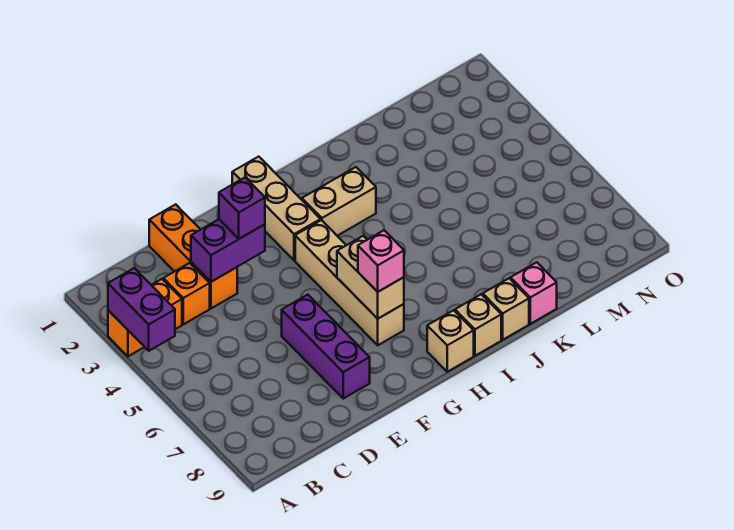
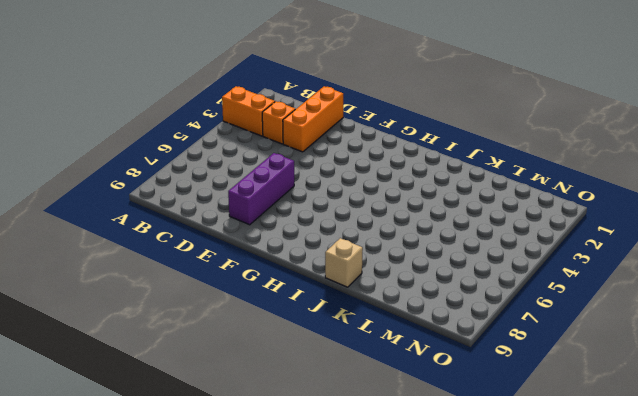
none -> tan brick G1:G3 level 1
none -> tan brick G4:G7 level 1
none -> tan brick H3:I3 level 1

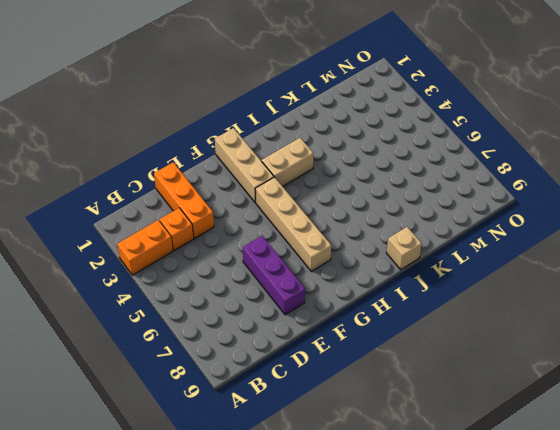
none -> tan brick H9 level 1
none -> tan brick I9 level 1
none -> pink brick K9 level 1

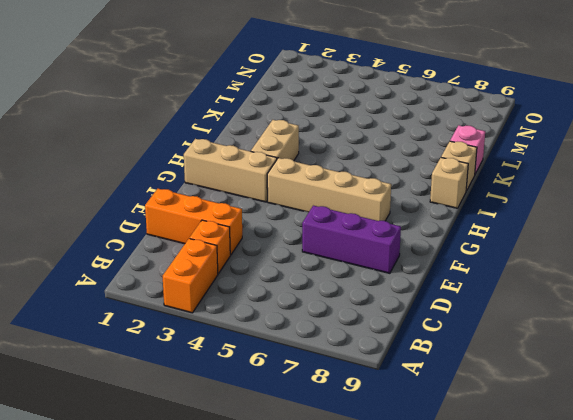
none -> tan brick H9 level 1
none -> purple brick A3:A4 level 2
none -> purple brick D3:E3 level 2

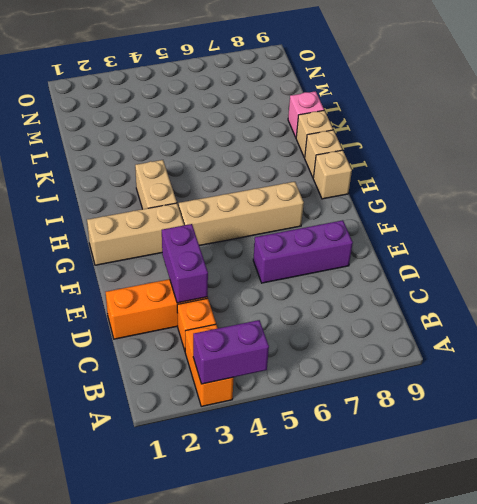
none -> tan brick G6:G7 level 2
none -> purple brick E3 level 3
none -> pink brick G7 level 3

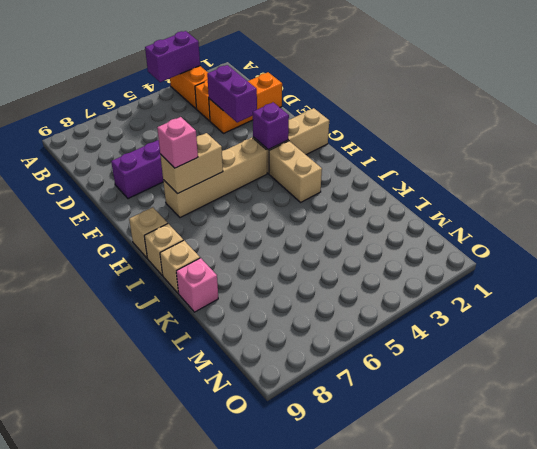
purple brick G3 level 2 -> purple brick E3 level 3

